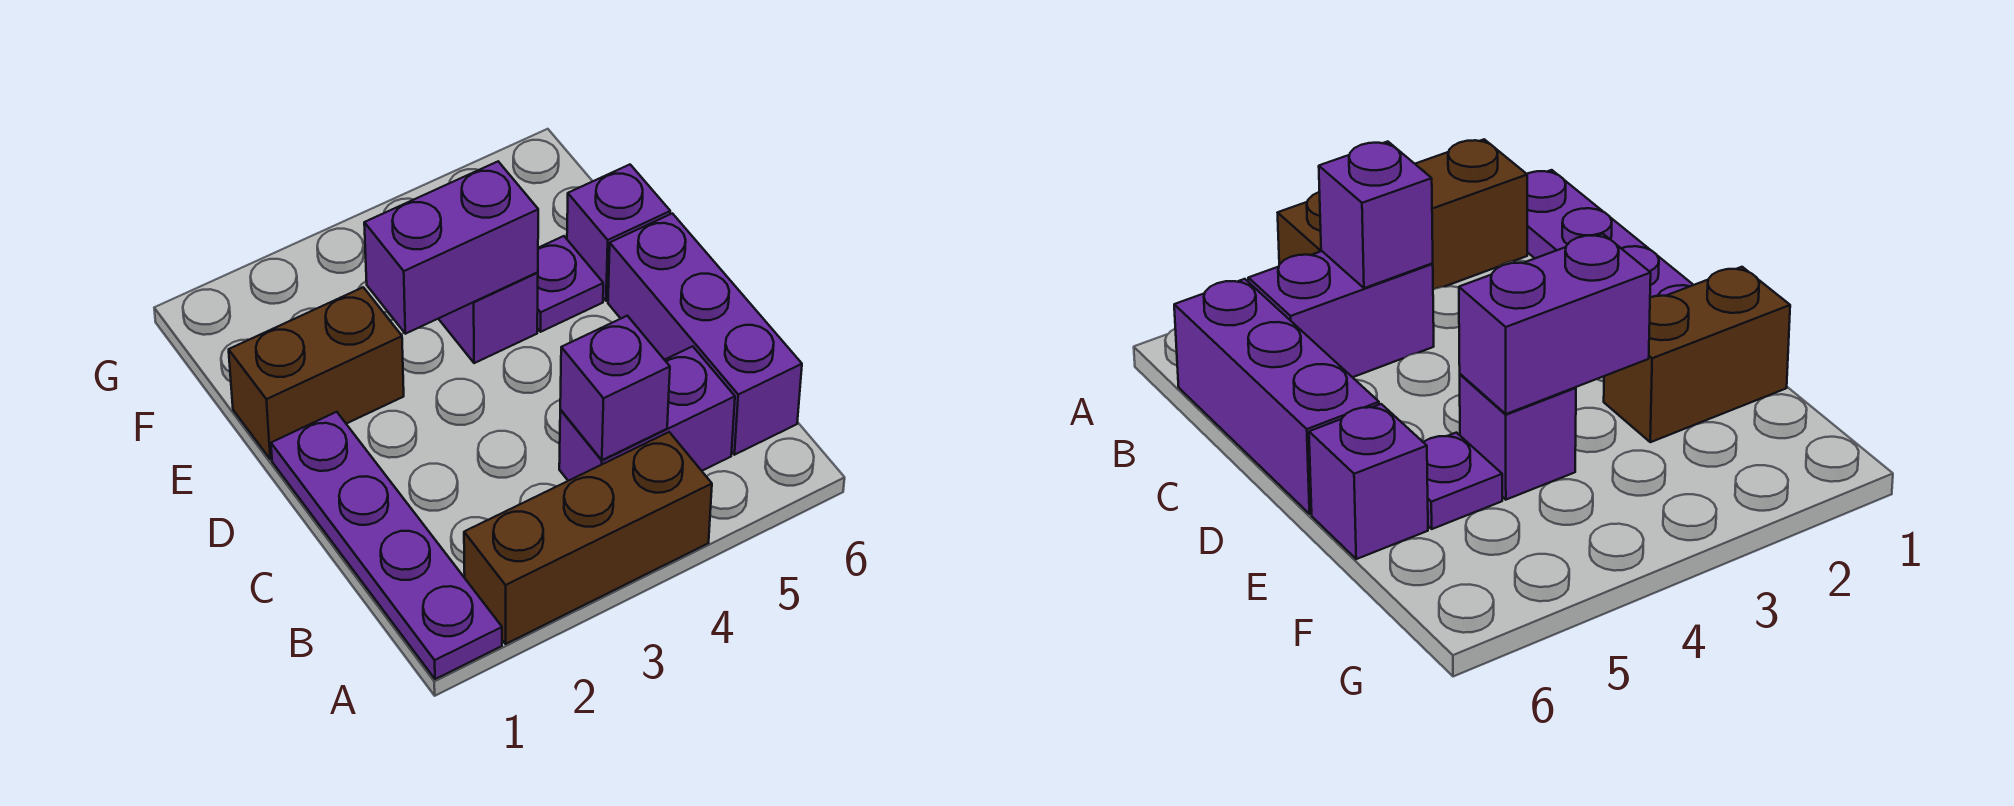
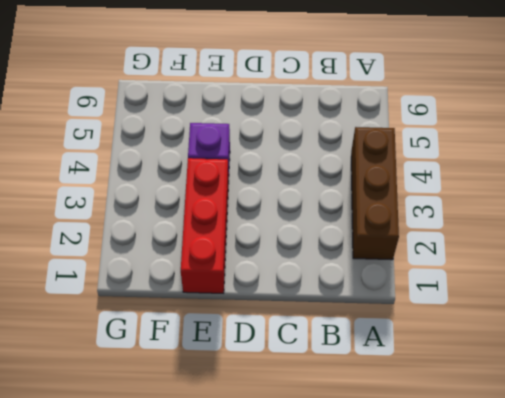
red brick E1:E3 level 1 -> brown brick E1:E2 level 1
none -> purple plate A1:D1 level 1
none -> purple brick B4:B5 level 1

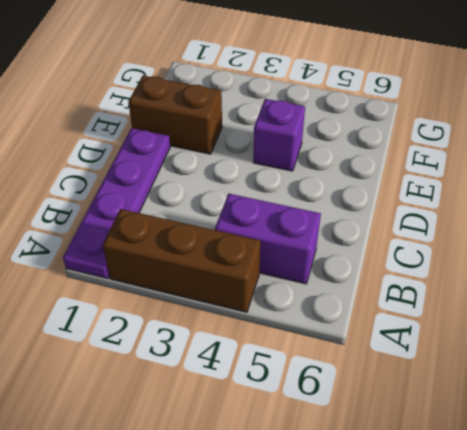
none -> purple brick B6:D6 level 1
none -> purple plate E5 level 1

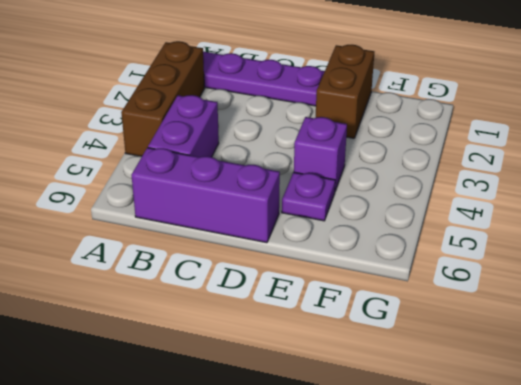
none -> purple brick E6 level 1
none -> purple brick B4 level 2

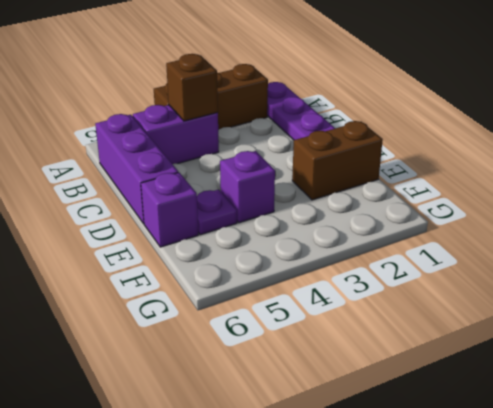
brown brick B4 level 2 -> purple brick B4 level 2
none -> purple brick E3:E4 level 2

